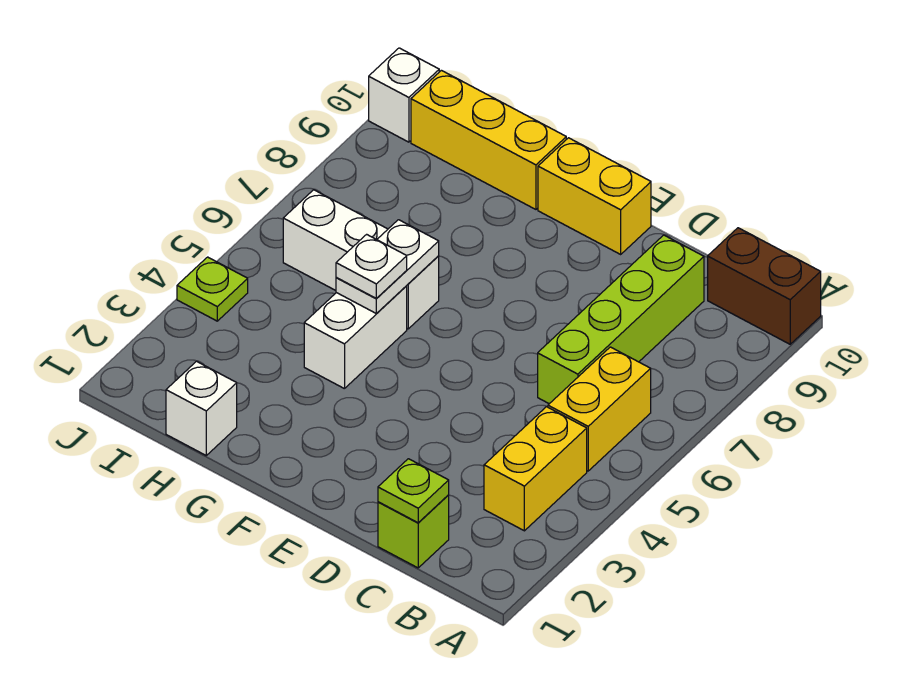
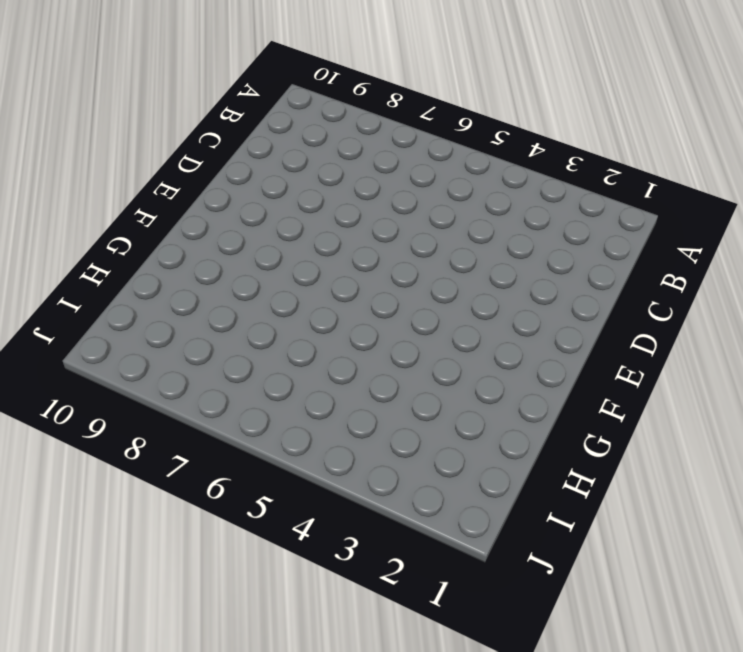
none -> brown brick A10:B10 level 1
none -> yellow brick B3:B4 level 1
none -> yellow brick B5:B6 level 1

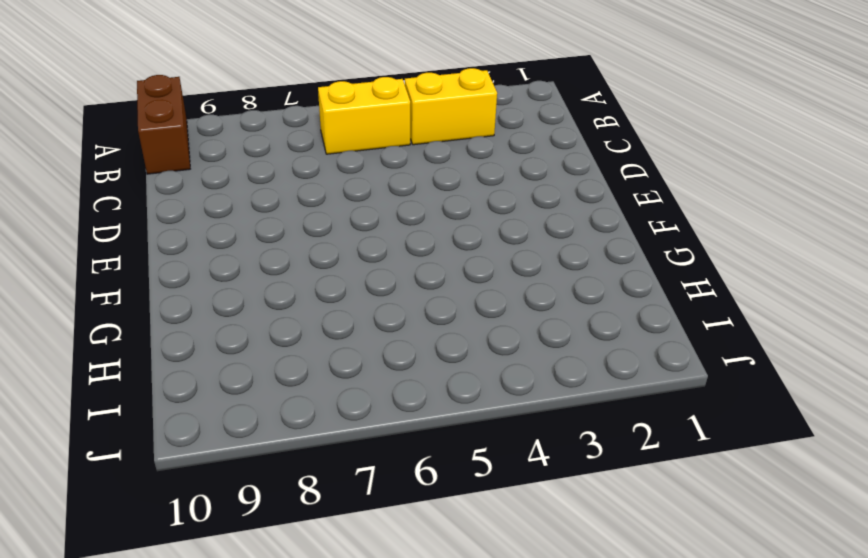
none -> lime brick C1 level 1
none -> lime brick C6:C9 level 1
none -> yellow brick E10:F10 level 1

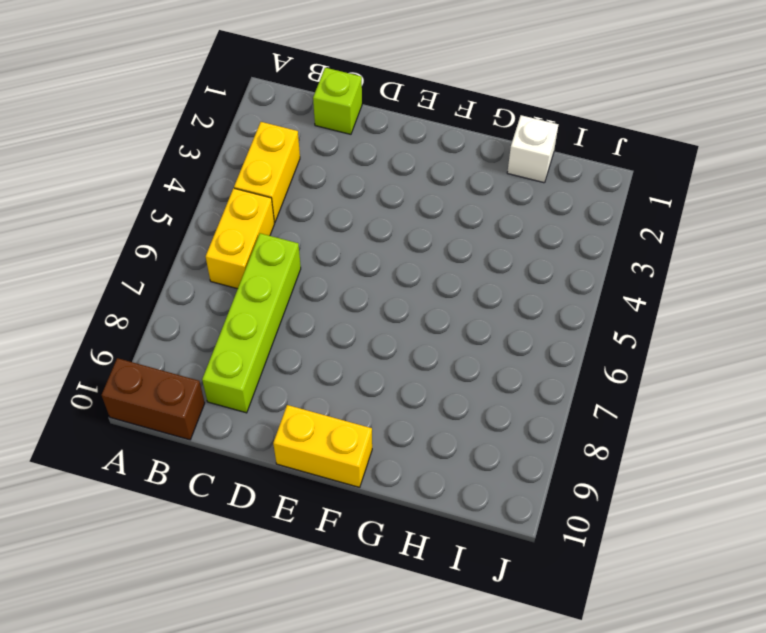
none -> white brick G4:G5 level 1
none -> white brick G6:I6 level 1
none -> yellow brick G10:I10 level 1

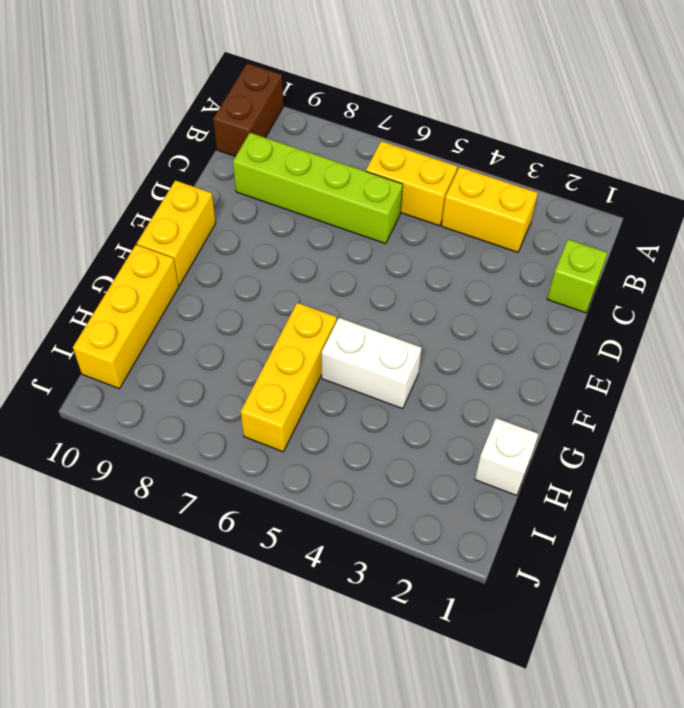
yellow brick G6:I6 level 1 -> white brick G6:I6 level 1
none -> lime plate J4 level 1
none -> white brick J10 level 1
none -> lime plate C1 level 2

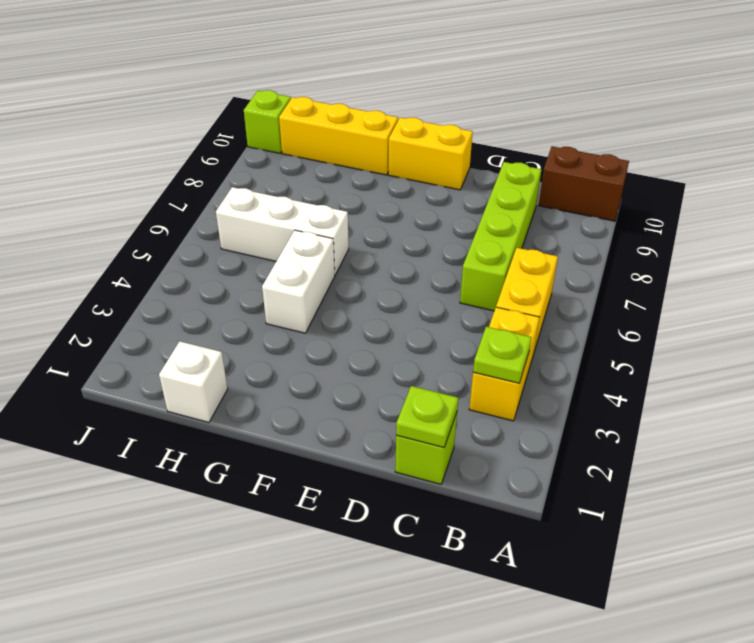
lime plate B3 level 2 -> lime plate J4 level 1
lime brick J10 level 1 -> white brick J10 level 1
none -> white plate G5:G6 level 2
none -> white plate G5 level 3

